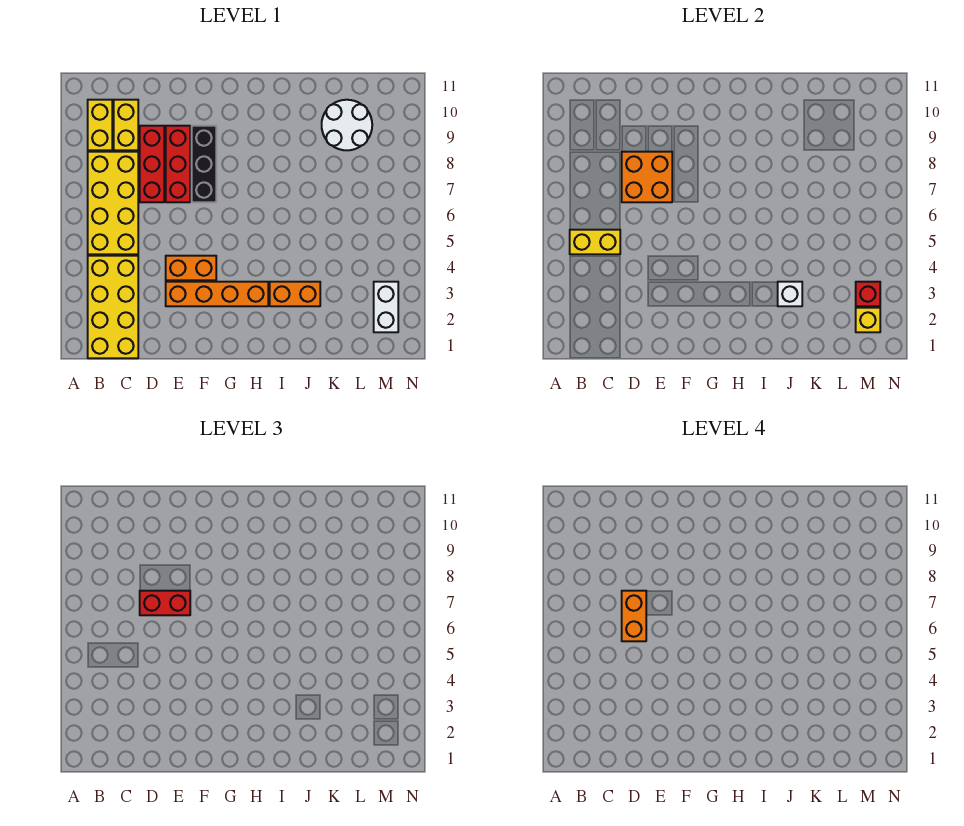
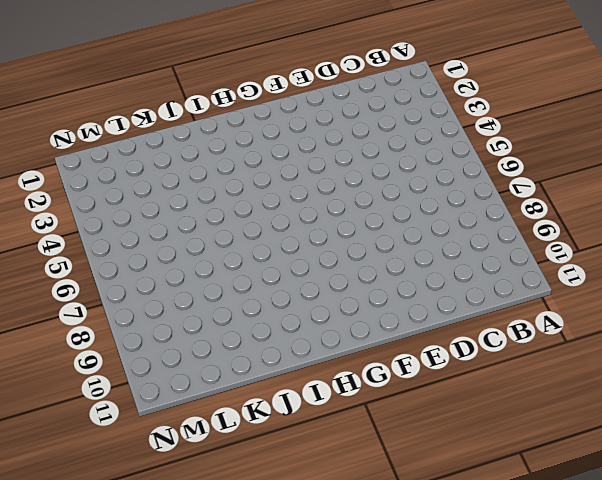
none -> yellow brick B1:C4 level 1
none -> yellow brick B5:C8 level 1
none -> yellow brick B9:B10 level 1

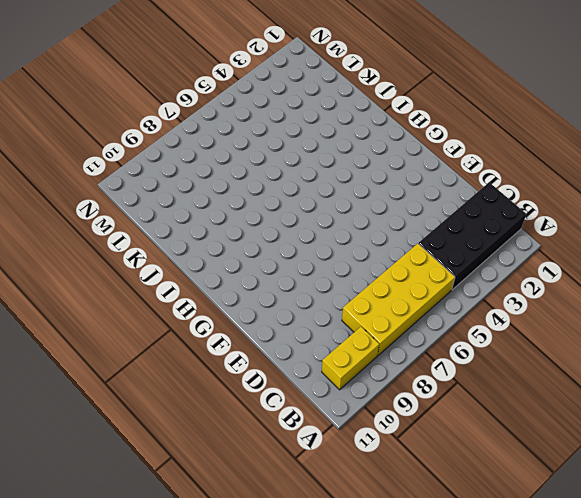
black brick B1:C4 level 1 -> yellow brick B1:C4 level 1
none -> yellow brick C9:C10 level 1
none -> red brick D7:D9 level 1
none -> orange brick E3:H3 level 1

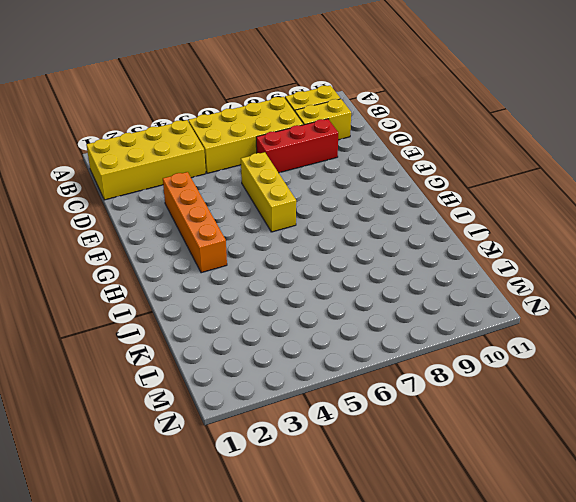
yellow brick E6:G6 level 1 -> none
none -> orange brick E4:F4 level 1
none -> red brick E7:E9 level 1
none -> black brick F7:F9 level 1

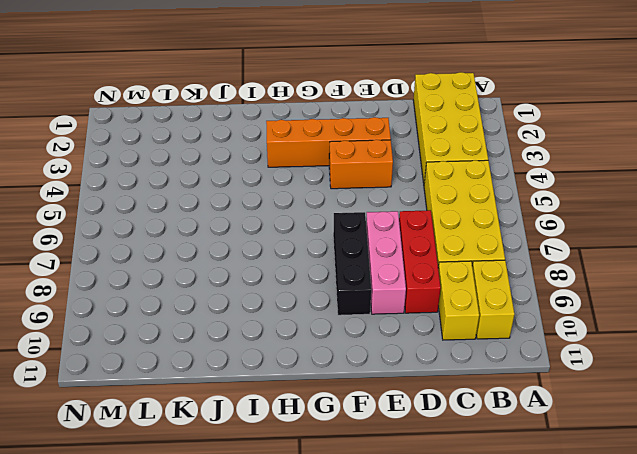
pink brick E7:E9 level 1 -> red brick E7:E9 level 1
none -> orange brick I3:J3 level 1
none -> white round brick K9:L10 level 1
none -> white brick M2:M3 level 1

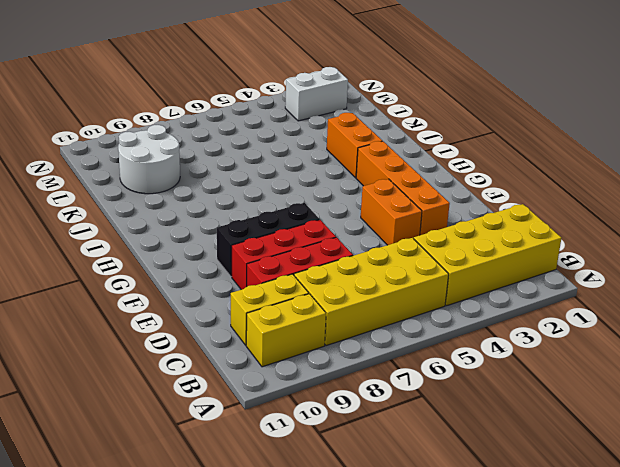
none -> yellow brick B5:C5 level 2
none -> orange brick D7:E8 level 2
none -> white brick J3 level 2

